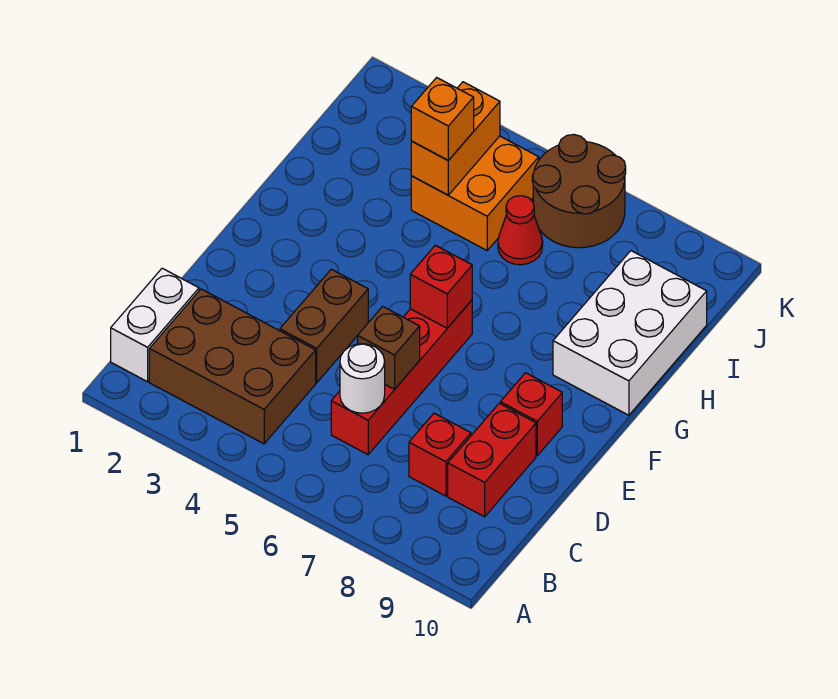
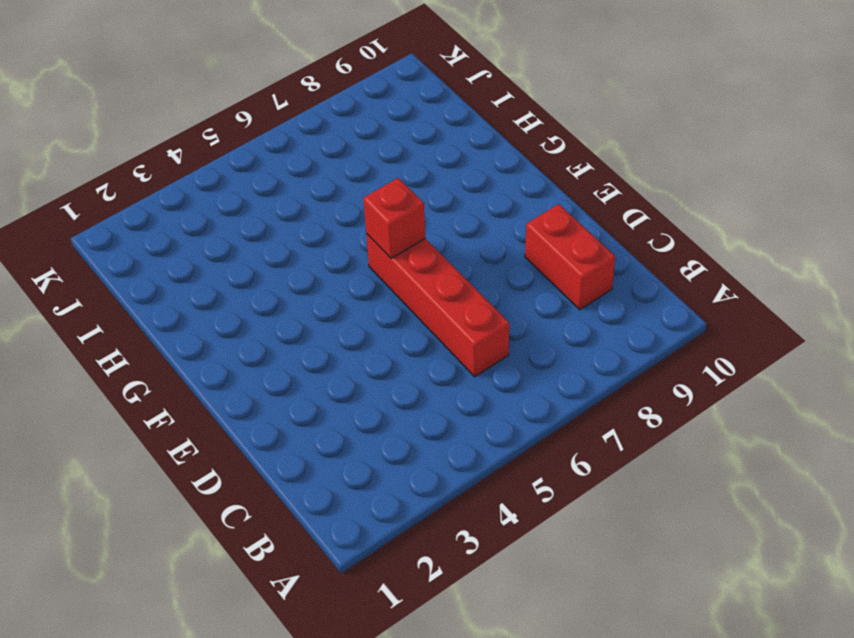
none -> white brick B1:C1 level 1
none -> brown brick B2:C4 level 1
none -> red brick C8 level 1

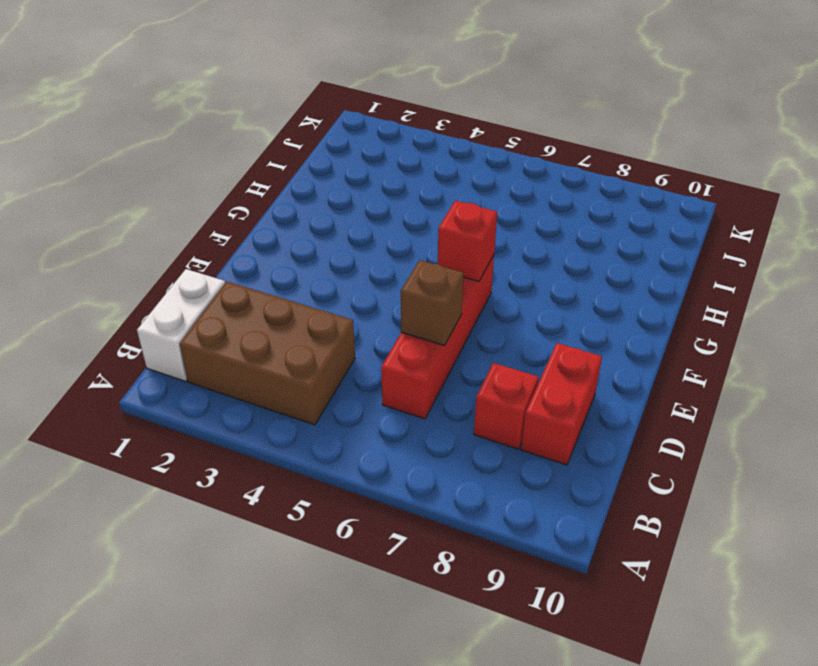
none -> brown brick D4:E4 level 1
none -> red brick E9 level 1
none -> white brick G9:I10 level 1

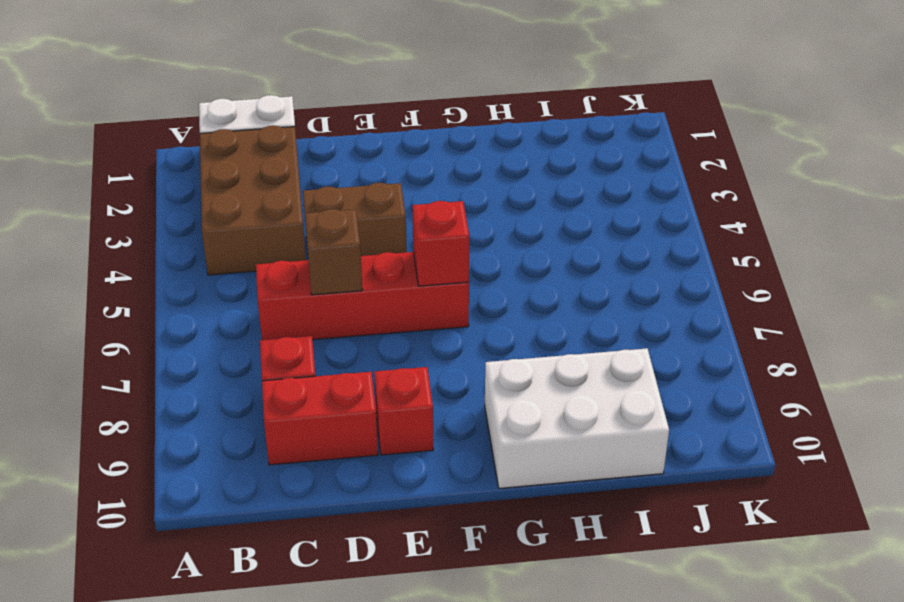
none -> orange brick I4:J5 level 1
none -> red cone I6 level 1
none -> brown round brick J6:K7 level 1

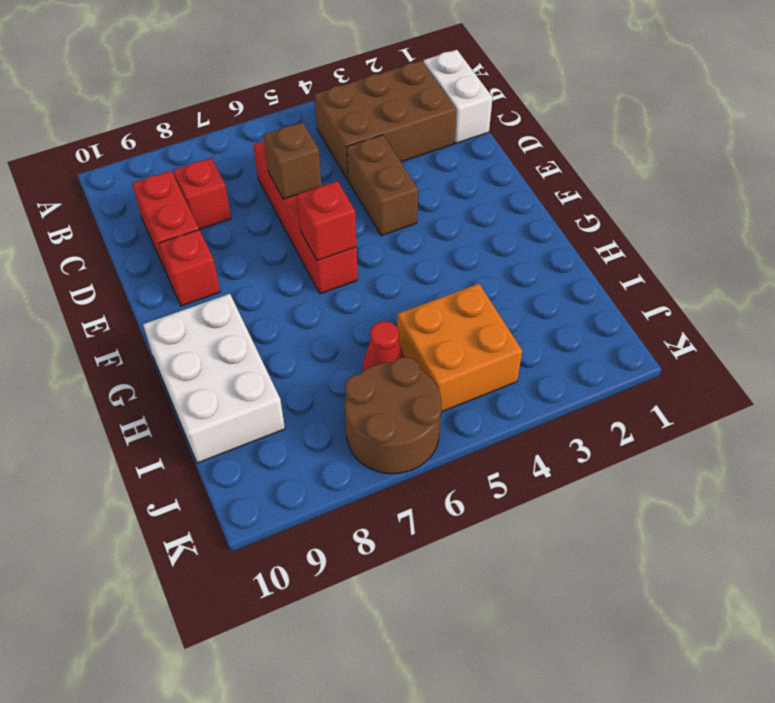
none -> white round brick C6 level 2
none -> orange brick I4:J4 level 2
none -> orange brick I4 level 3

